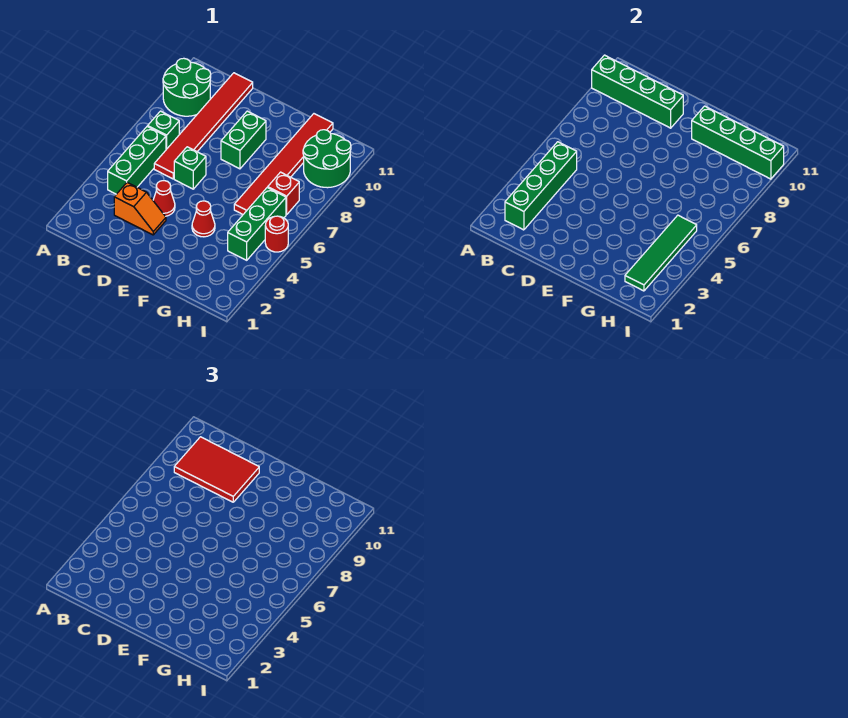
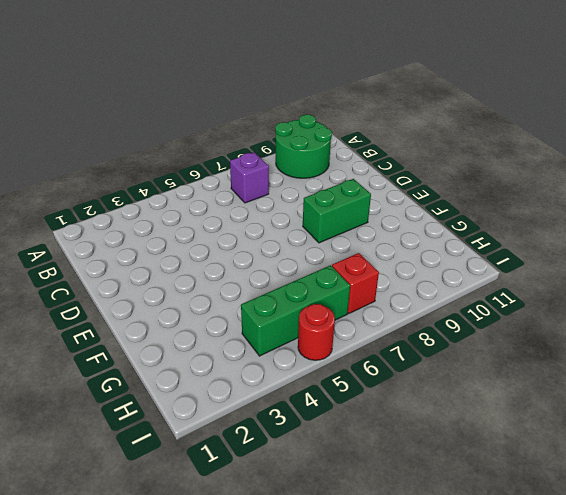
purple brick B7 level 1 -> green brick B7 level 1
none -> green brick B4:B6 level 1
none -> orange slope C3:D3 level 1 top C
none -> red tile C6:C11 level 1

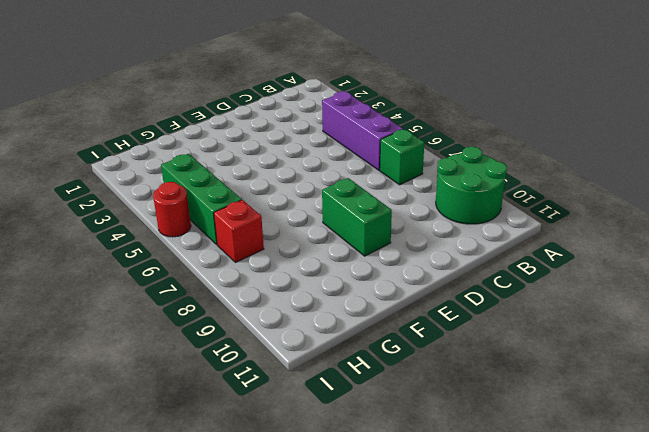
purple brick B4:B6 level 1 -> green brick B4:B6 level 1
none -> orange slope C3:D3 level 1 top C
none -> red tile C6:C11 level 1
none -> red cone D4 level 1

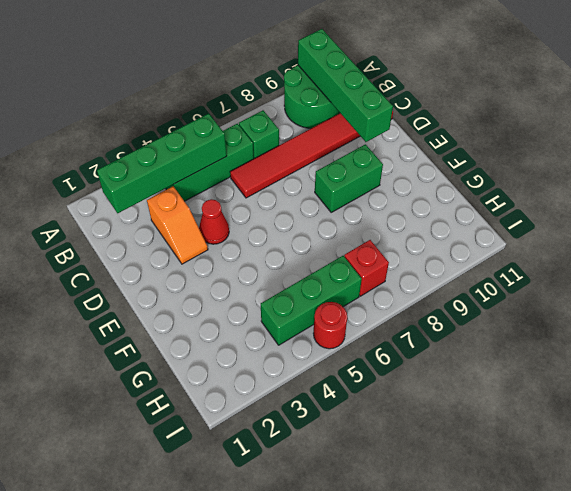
none -> green brick D6 level 1
none -> red cone F4 level 1
none -> red tile G6:G11 level 1

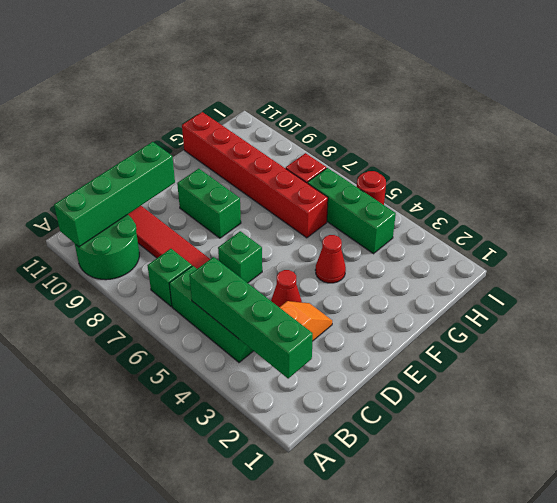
red brick G6:G11 level 1 -> red tile G6:G11 level 1
none -> green round brick H9:I10 level 1
none -> green brick F10:I10 level 2
none -> green tile H2:H5 level 2

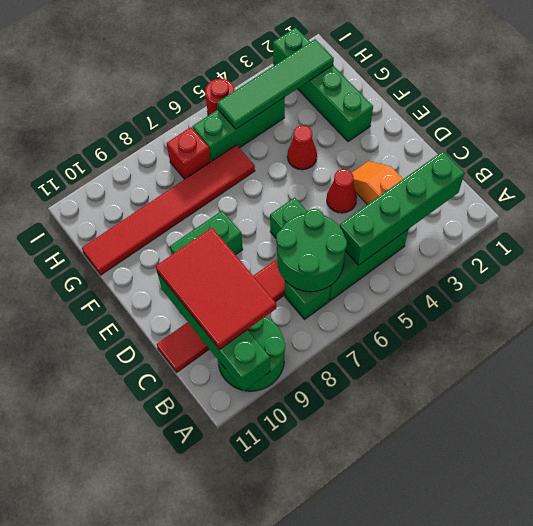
green round brick B6:C7 level 2 -> green round brick H9:I10 level 1
green brick F2:I2 level 1 -> green brick F10:I10 level 2

